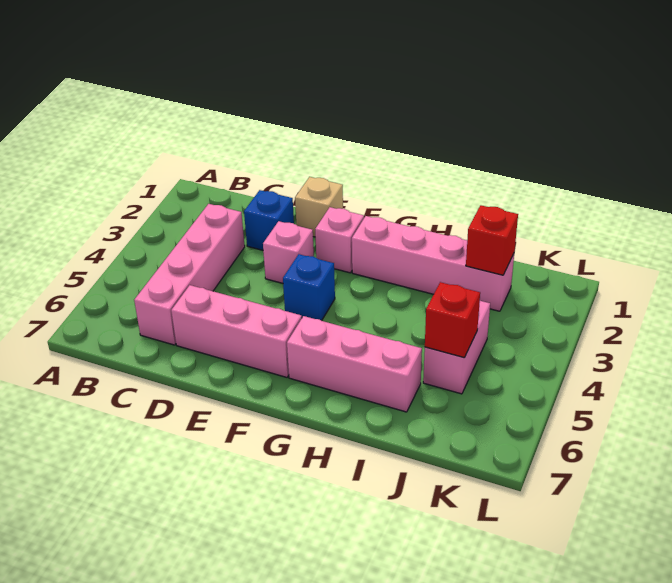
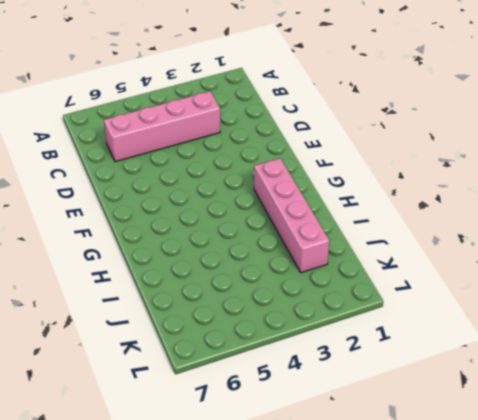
none -> blue brick D2 level 1
none -> pink brick D6:F6 level 1
none -> tan brick E1 level 1

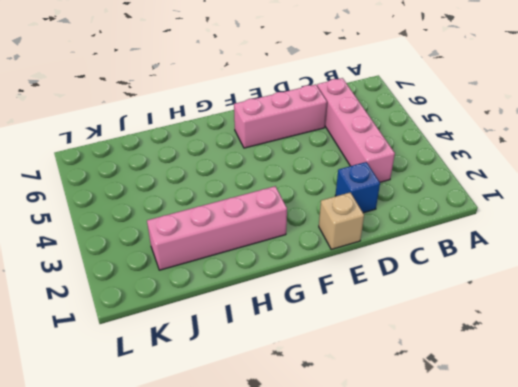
none -> pink brick E3 level 1
none -> pink brick F2 level 1
none -> blue brick F4 level 1

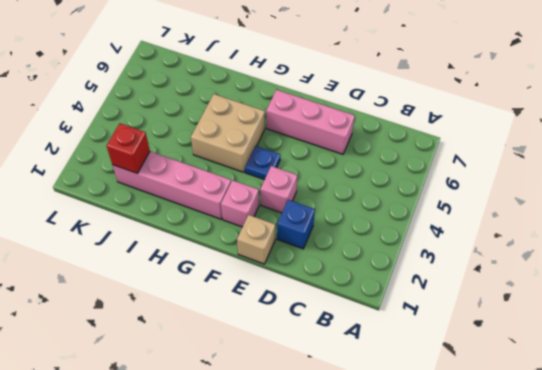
blue plate F4 level 1 -> blue brick F4 level 1
tan brick G4:H5 level 1 -> none
none -> pink brick C3:C6 level 1
none -> pink brick G6:I6 level 1
none -> pink brick J4:J5 level 1

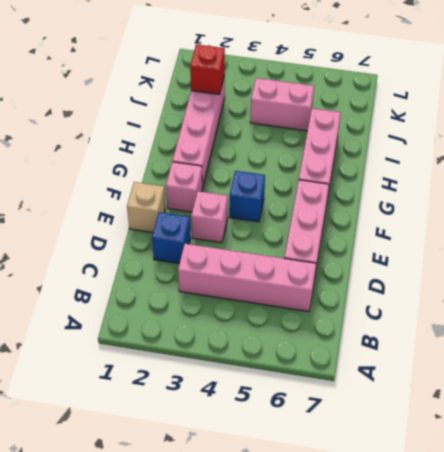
none -> red brick J5 level 2

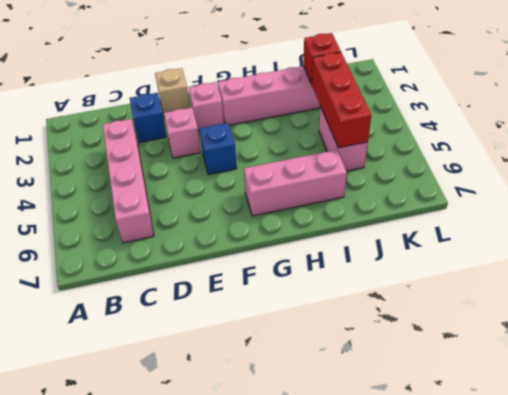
red brick J3:J5 level 2 -> red brick J5 level 2
none -> pink brick D6:F6 level 1

